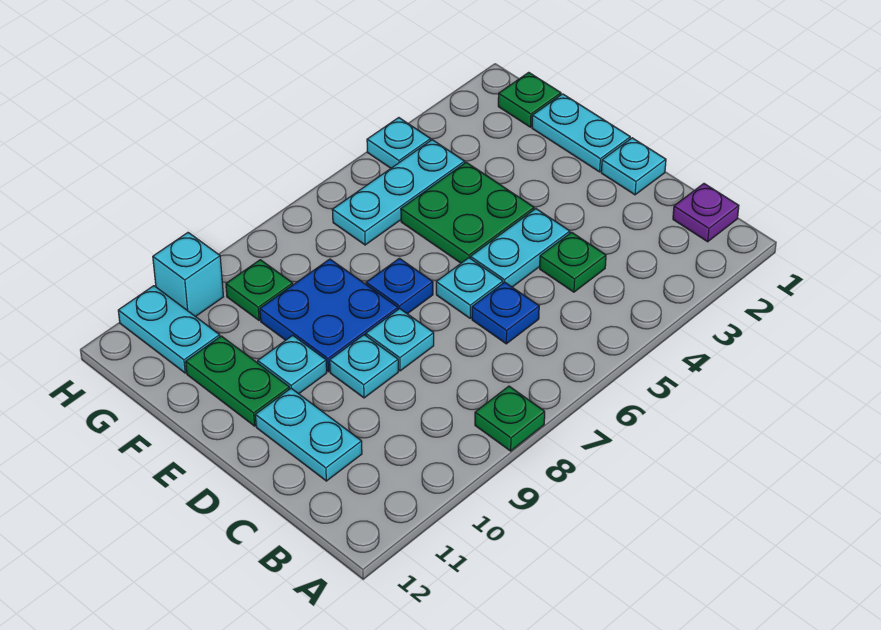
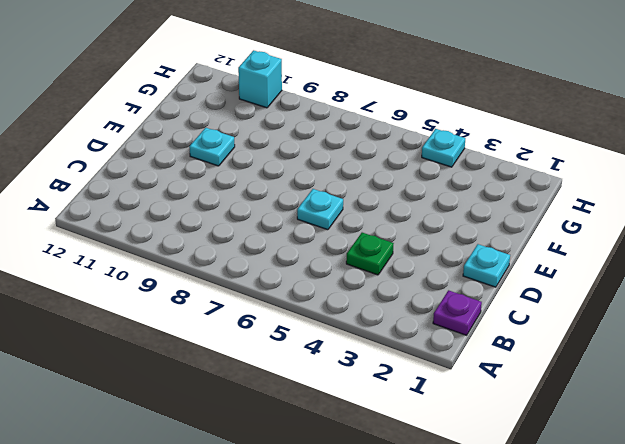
none -> green plate A8 level 1
none -> blue plate C6 level 1
none -> cyan plate C11:D11 level 1

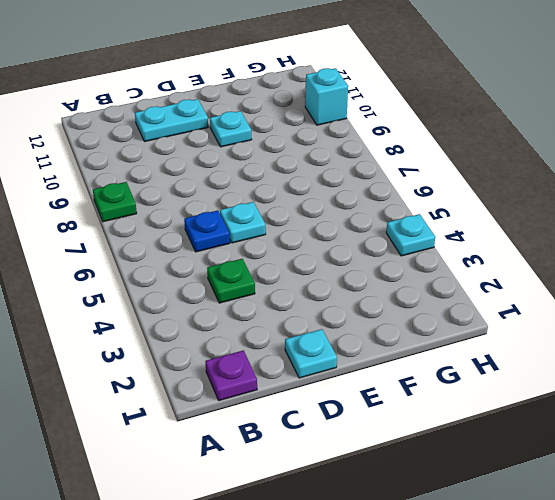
none -> cyan plate D4:D5 level 1
none -> cyan plate D8 level 1
none -> cyan plate D9 level 1

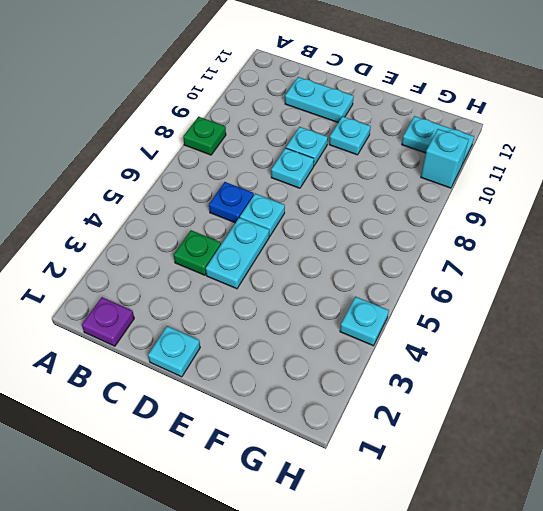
none -> cyan plate E1:F1 level 1
none -> green plate E4:F5 level 1
none -> blue plate E7 level 1

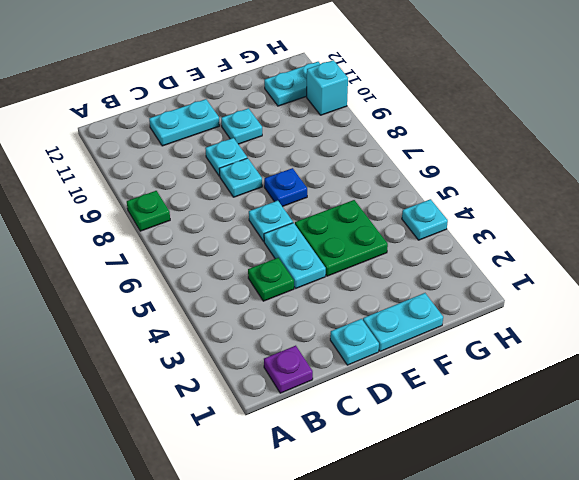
none -> blue plate C6 level 1
none -> blue plate E8:F9 level 1
none -> green plate E11:F11 level 1

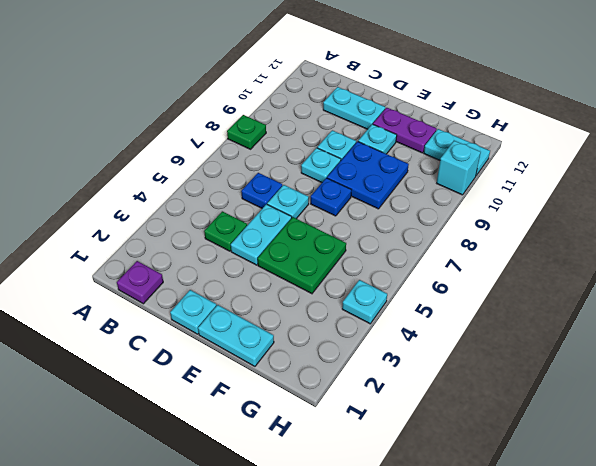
purple plate E11:F11 level 1 -> green plate E11:F11 level 1
none -> green plate G1 level 1
none -> cyan plate G4:G6 level 1
none -> green plate G9 level 1

